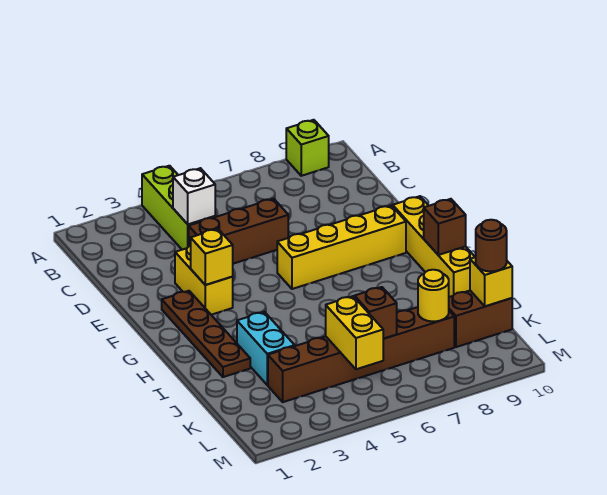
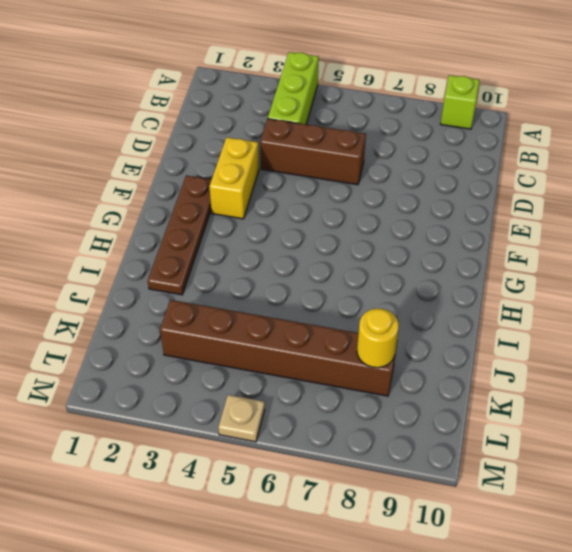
tan plate M5 level 1 -> none
none -> yellow brick F6:F9 level 1
none -> yellow brick F10:I10 level 1
none -> cyan brick I3:J3 level 1

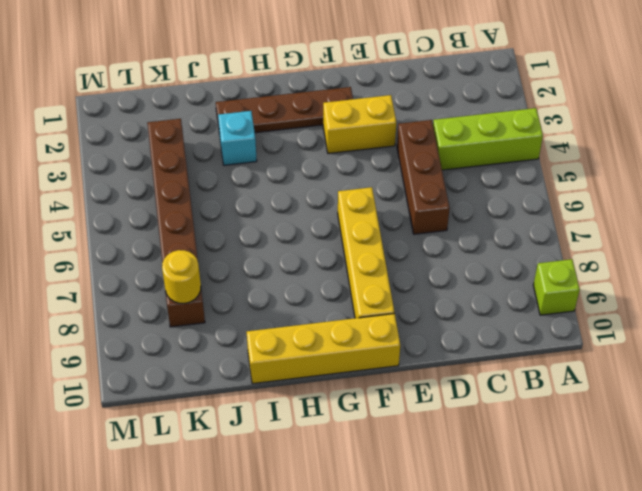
cyan brick I3 level 1 -> cyan brick I3:J3 level 1
none -> brown brick K9:K10 level 1
none -> white brick C4 level 2
none -> yellow brick F3 level 2

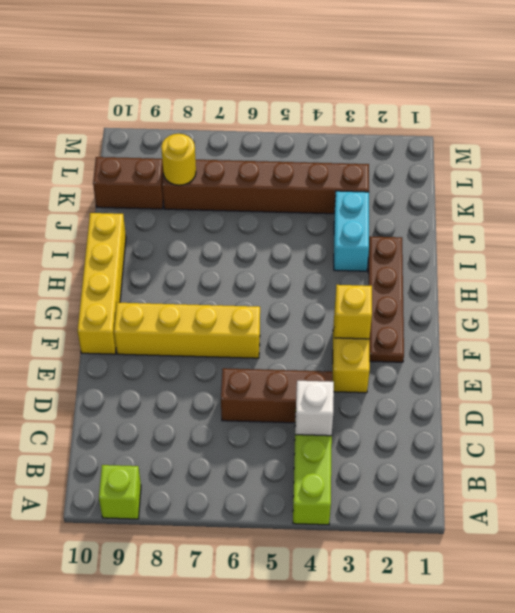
none -> brown brick H10 level 2
none -> yellow brick K5:L5 level 2
none -> brown brick K6 level 2

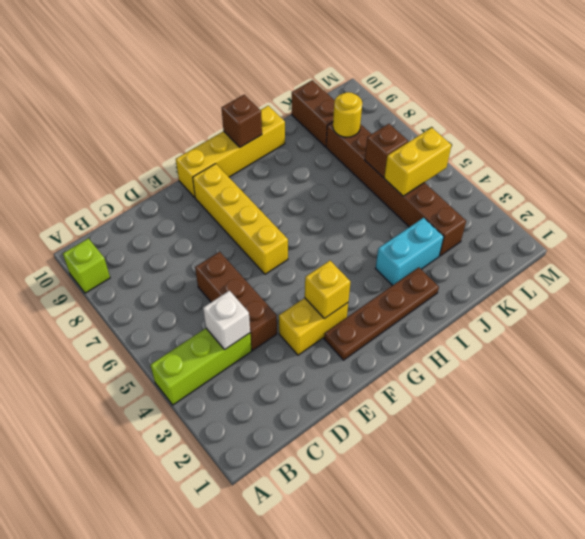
none -> yellow brick K10 level 2
none -> brown round brick K10 level 3

